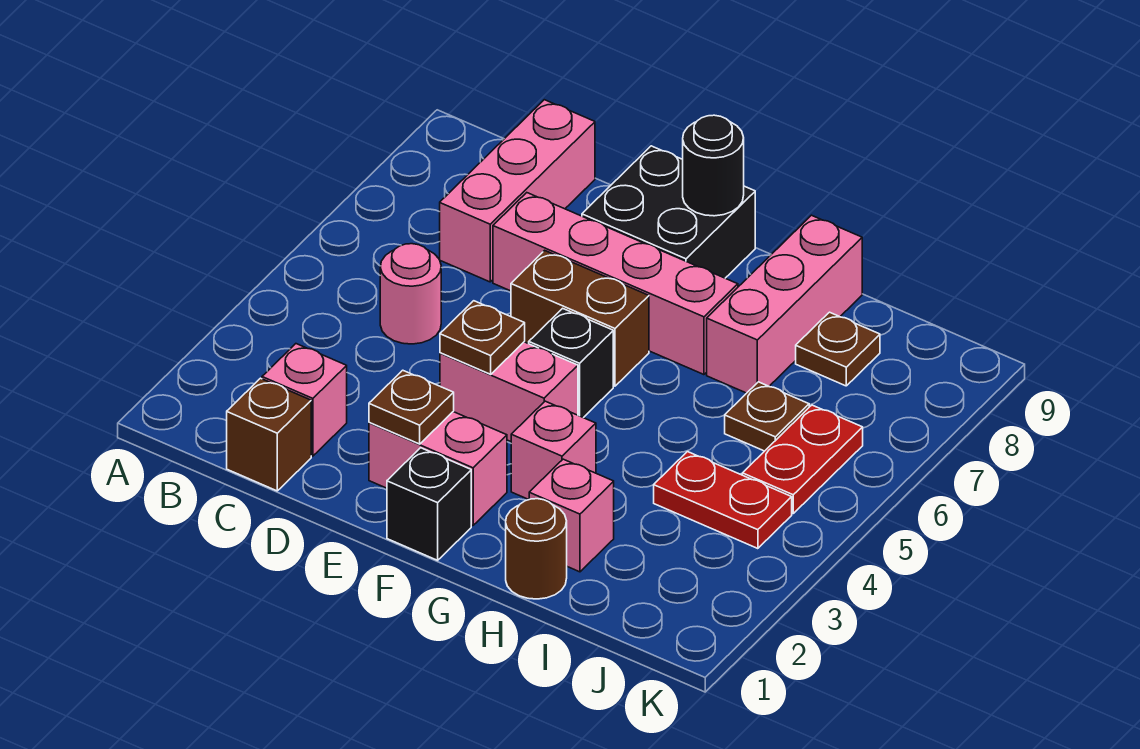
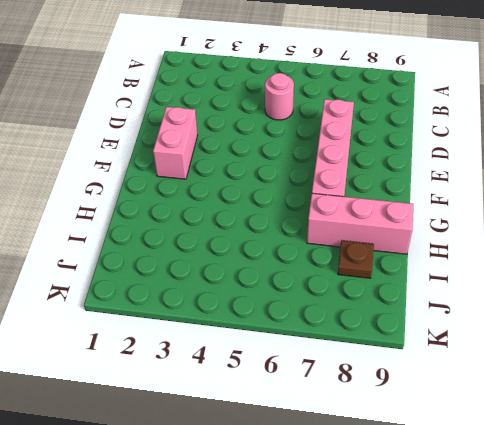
none -> brown brick C1 level 1
none -> pink brick C2 level 1
none -> pink brick C7:C9 level 1

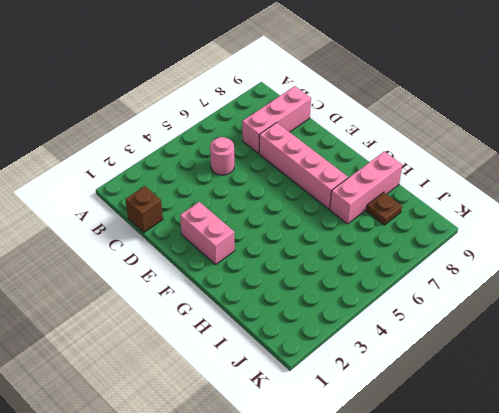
none -> pink brick C2 level 1
none -> pink brick E4:F4 level 1
none -> brown brick E6:F6 level 1

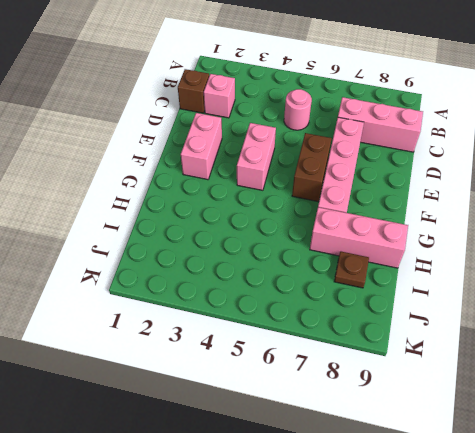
none -> black brick E8:F9 level 1
none -> black brick F1 level 1
none -> black brick F5 level 1

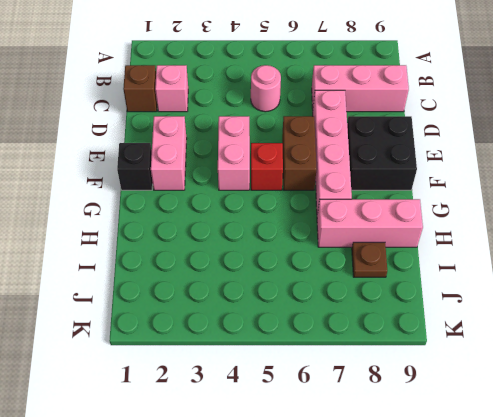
red brick F5 level 1 -> black brick F5 level 1
none -> pink brick G3 level 1
none -> brown round brick H1 level 1
none -> pink brick H2 level 1

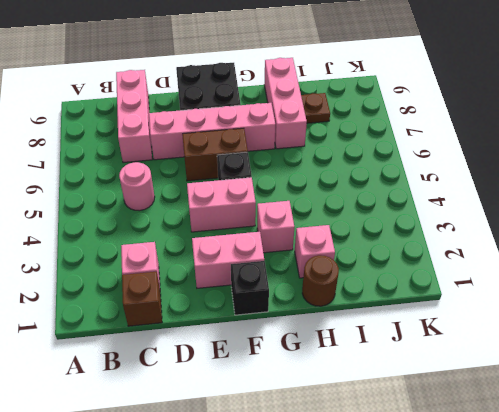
none -> red plate I4:J4 level 1
none -> brown plate I6 level 1
none -> red plate J5:J6 level 1

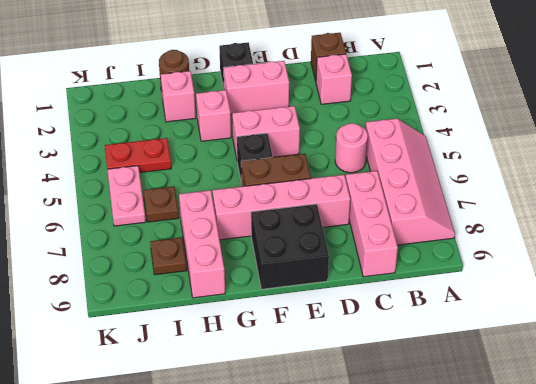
pink slope A5:B8 level 1 top B -> none
pink plate J5:J6 level 1 -> red plate J5:J6 level 1
none -> brown plate E2 level 2
none -> brown plate E4 level 2
none -> black round brick F9 level 2

